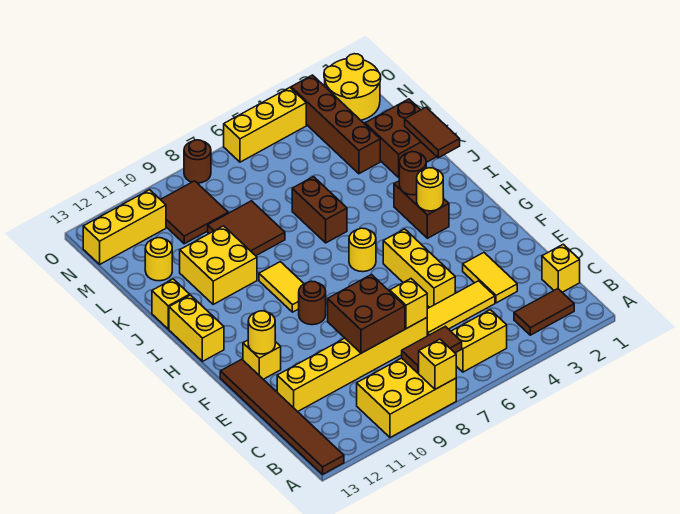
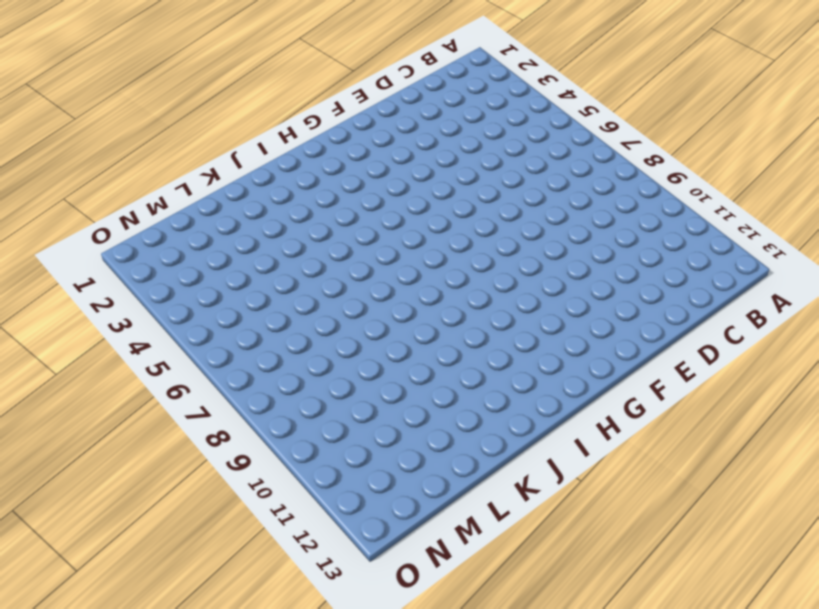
none -> yellow brick A8:B10 level 1
none -> brown tile A13:F13 level 1
none -> brown tile B2:B3 level 1
none -> yellow brick B5:B6 level 1

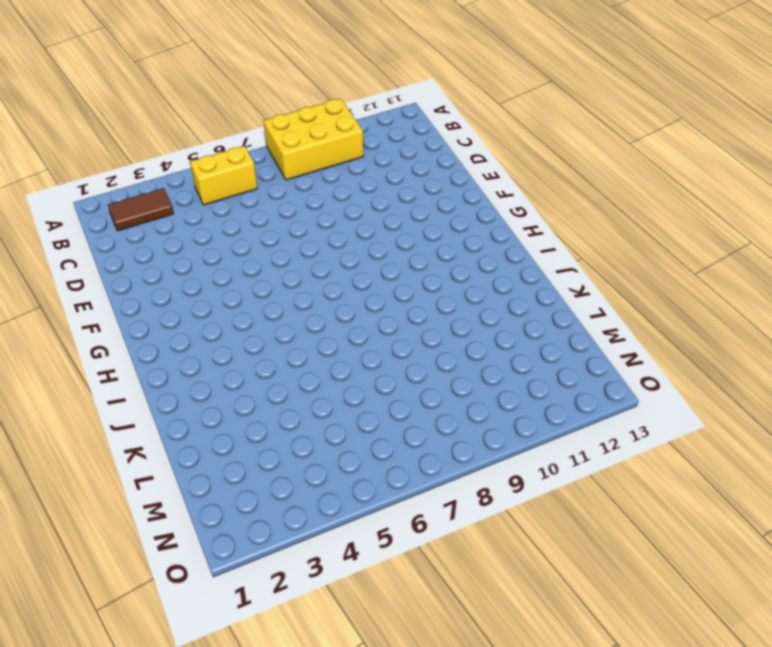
none -> brown tile A13:F13 level 1
none -> yellow brick C1 level 1
none -> yellow tile D3:E3 level 1
none -> yellow tile D4:D6 level 1

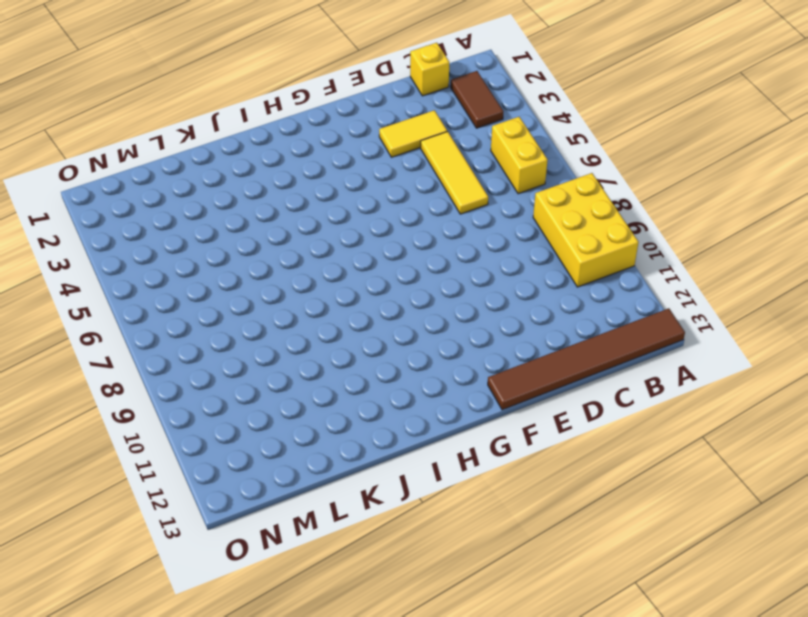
none -> yellow brick D7:D12 level 1
none -> yellow brick E5:G5 level 1
none -> yellow brick F12 level 1
none -> brown round brick G9 level 1

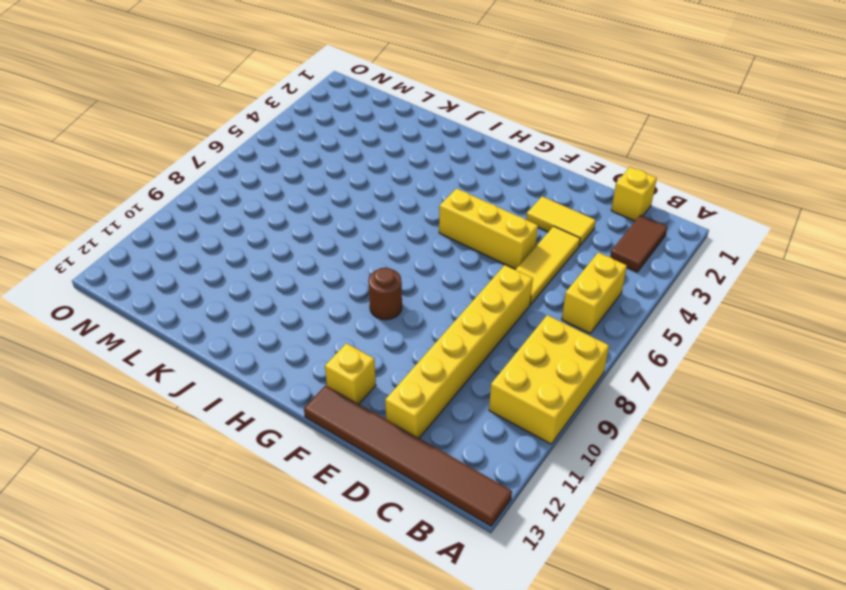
none -> brown brick H3:I3 level 1
none -> yellow round brick H6 level 1
none -> yellow tile H9:I9 level 1
none -> yellow brick H13:I13 level 1

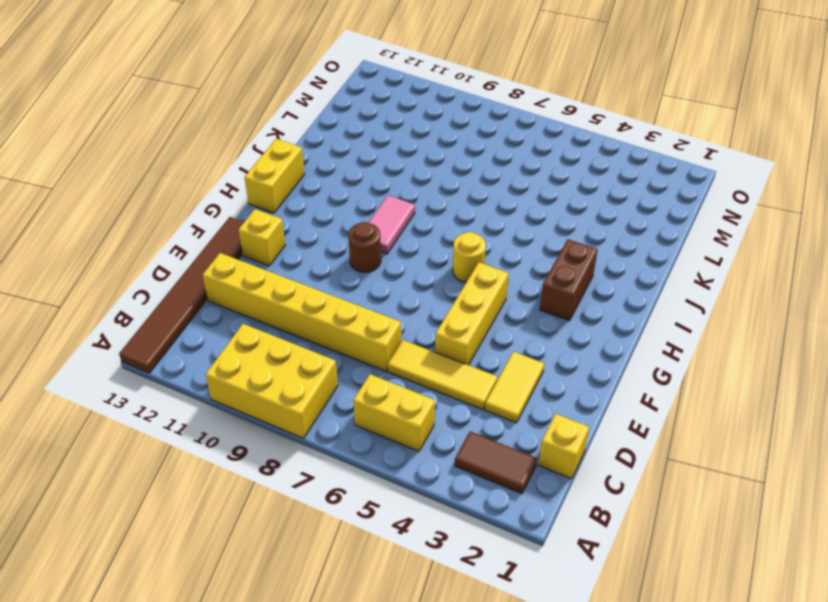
pink tile H9:I9 level 1 -> yellow tile H9:I9 level 1
none -> brown brick J6:K6 level 1
none -> yellow brick J10:K11 level 1
none -> yellow brick J13 level 1
none -> brown brick K1:L2 level 1

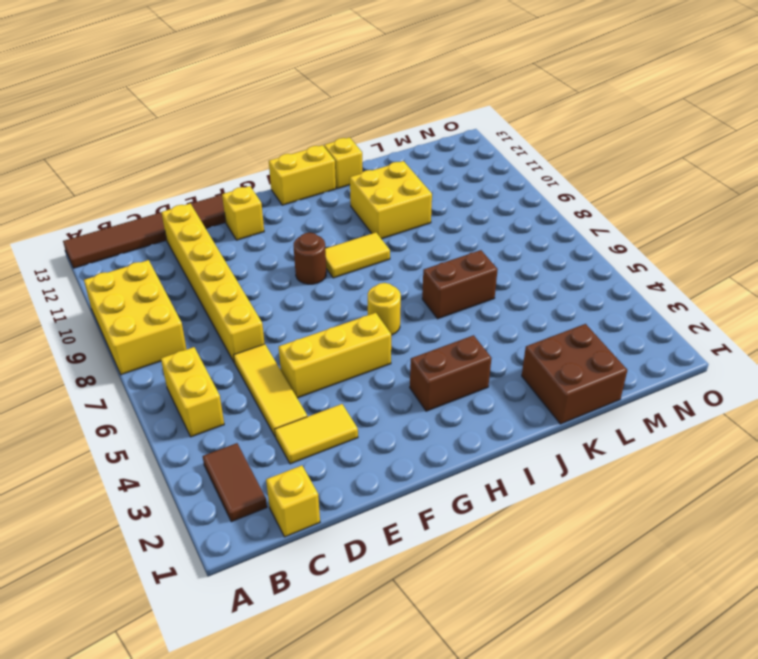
none -> brown tile K8:L9 level 1
none -> brown brick L3:O3 level 1
none -> yellow round brick L12 level 1
none -> brown tile M9:N10 level 1

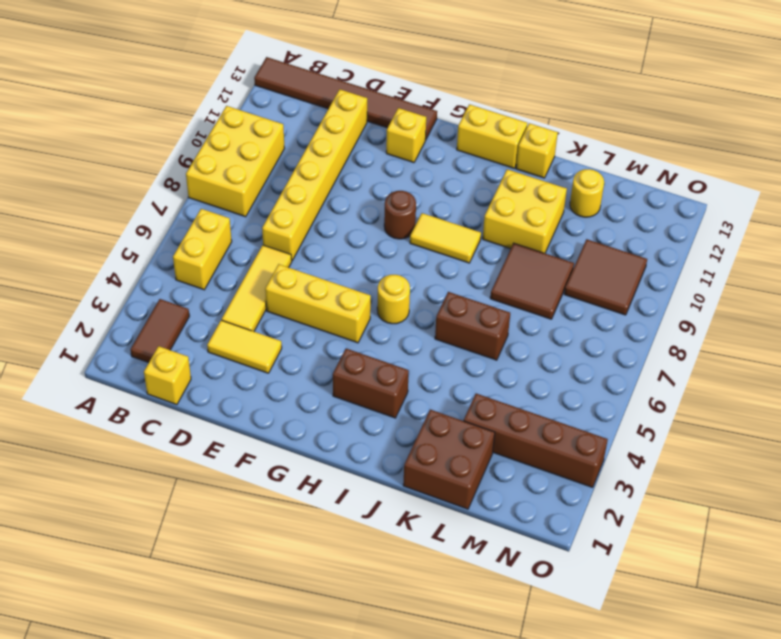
none -> yellow round brick N1:O2 level 1
none -> yellow brick N11:N13 level 1
none -> yellow brick O4:O6 level 1
none -> brown round brick O8 level 1

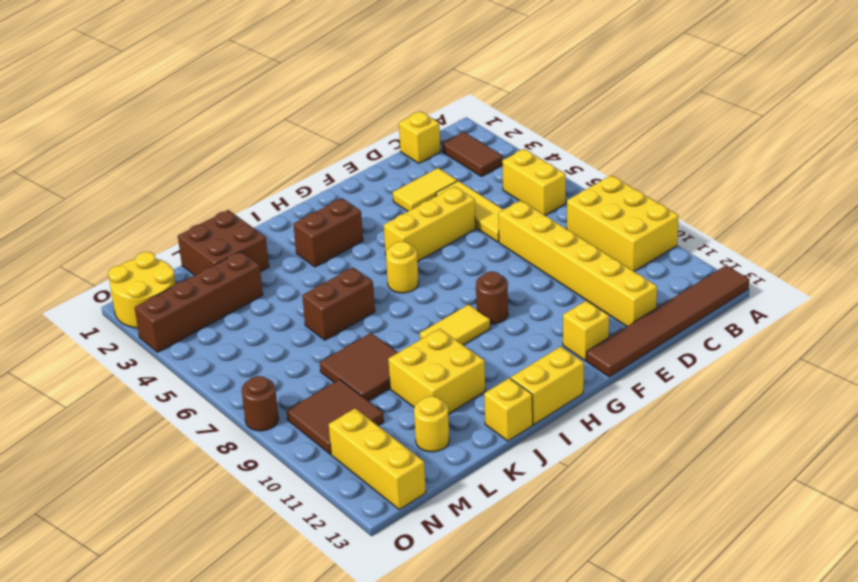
none -> yellow brick O4:O6 level 1
none -> yellow brick A8 level 2
none -> brown tile B7:B8 level 2
none -> yellow brick D7 level 2

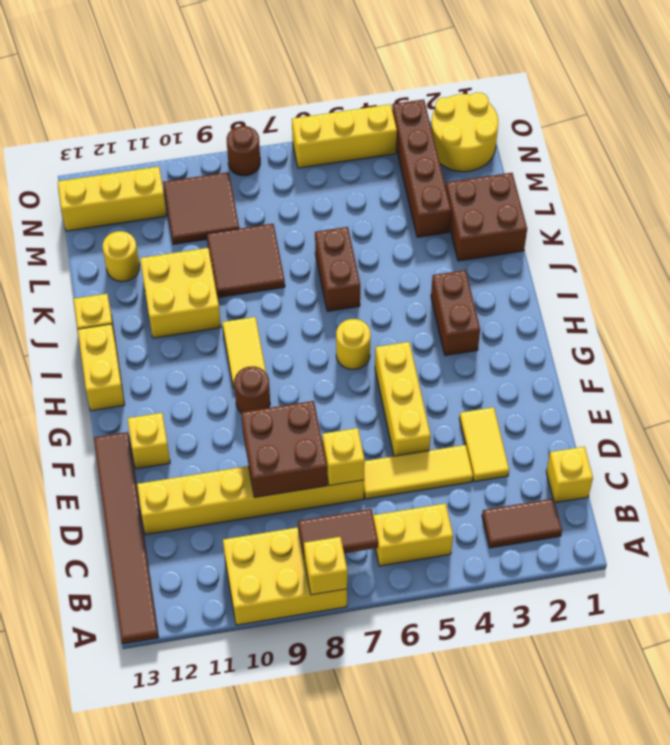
none -> yellow round brick F12 level 2
none -> yellow round brick H3 level 2
none -> brown round brick I3 level 2
none -> brown tile J1:K1 level 2

